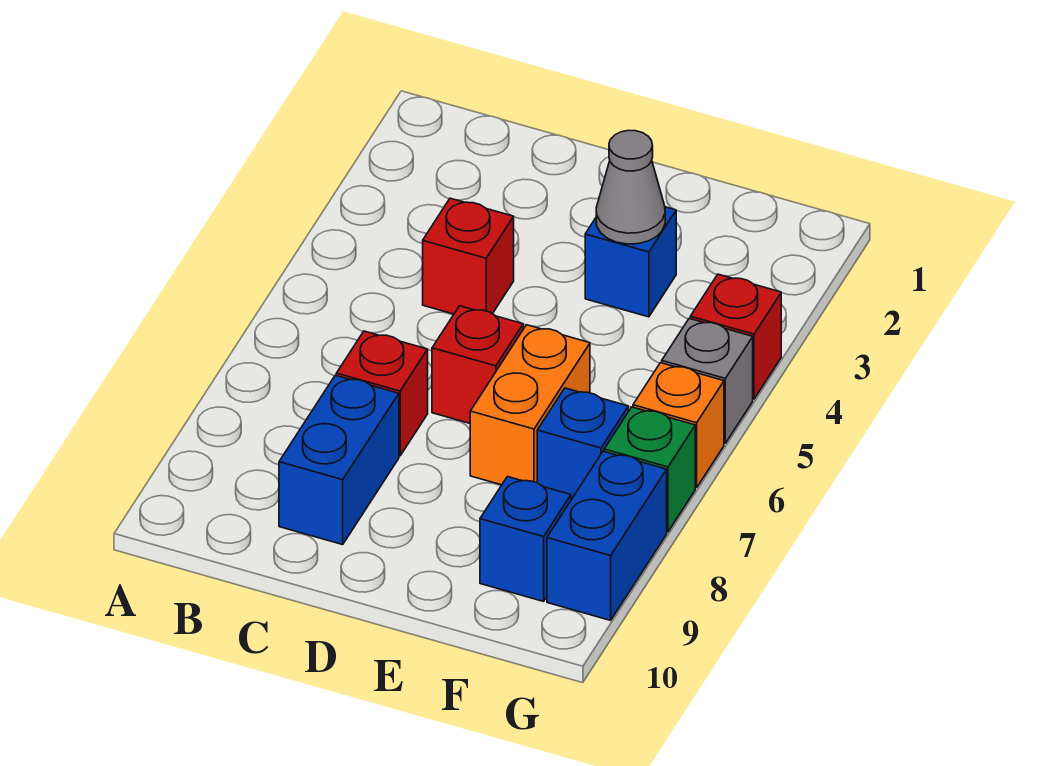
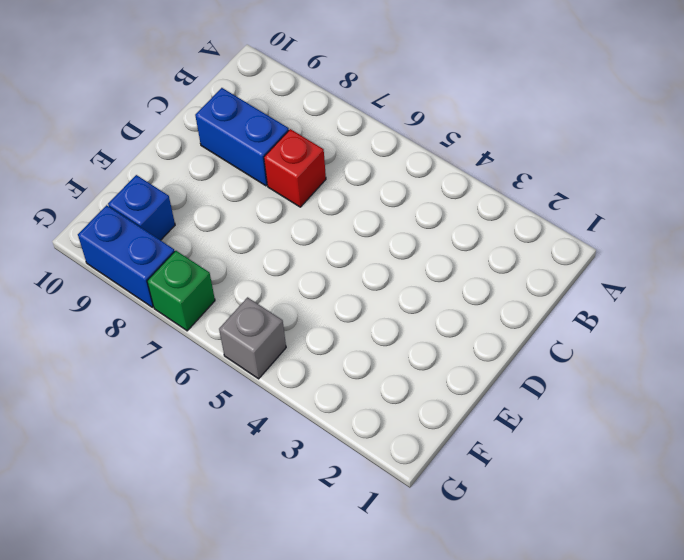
none -> red brick C4 level 1
none -> red brick D6 level 1
none -> blue brick E3 level 1

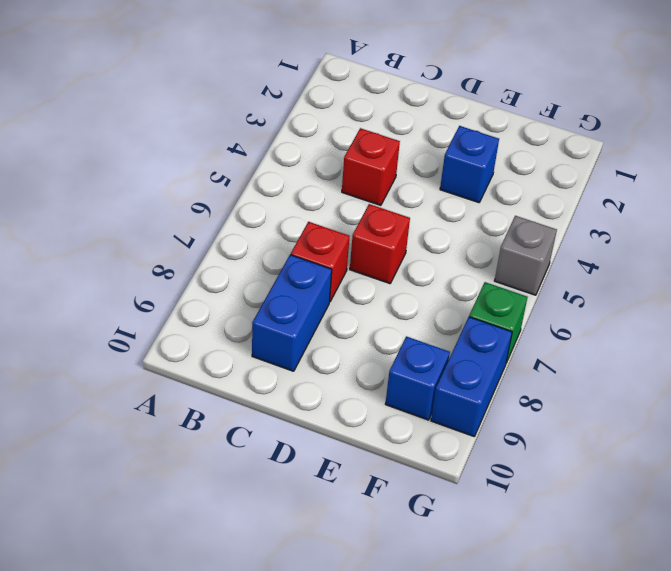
none -> orange brick E6:E7 level 1
none -> blue brick F7 level 1
none -> red brick G4 level 1

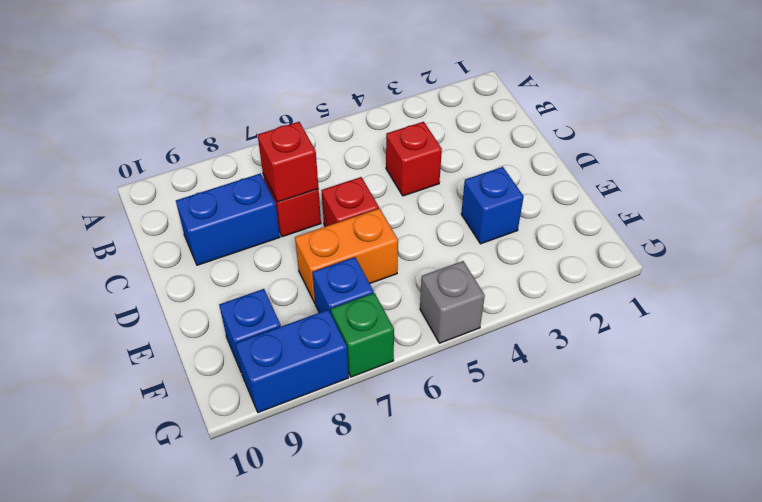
red brick C7 level 2 -> red brick G4 level 1
none -> orange brick G6 level 1
none -> grey cone E3 level 2

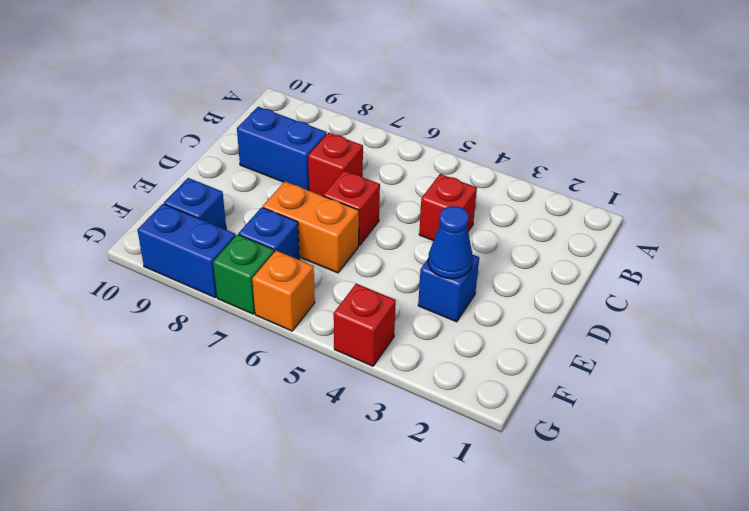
blue cone E3 level 2 -> grey cone E3 level 2
none -> grey brick G5 level 1

